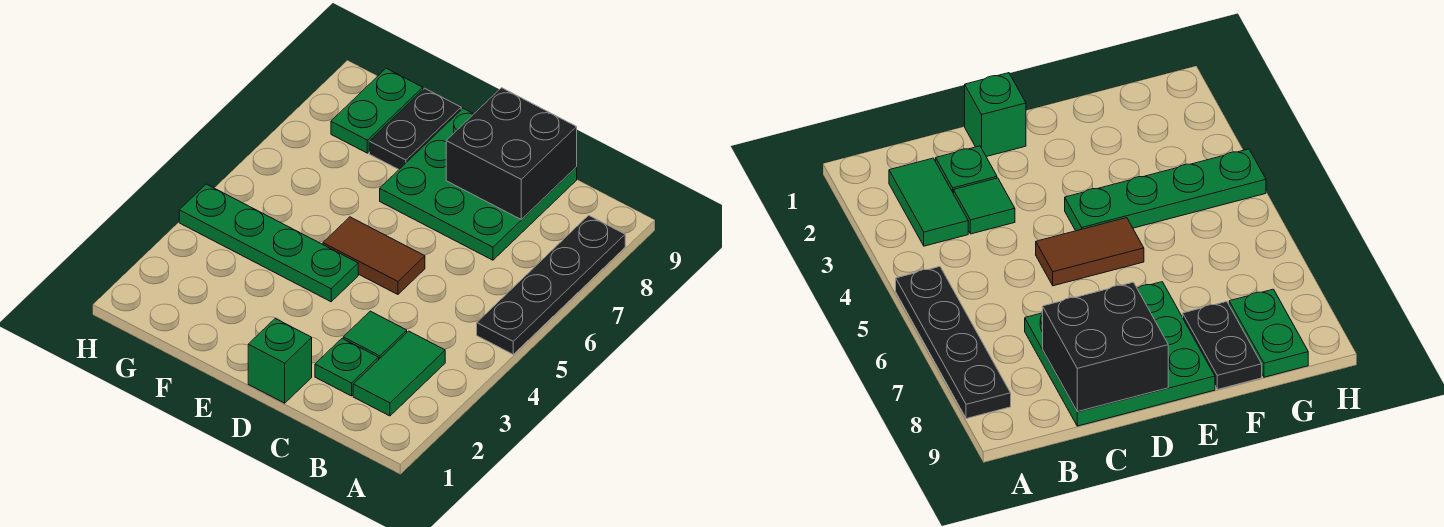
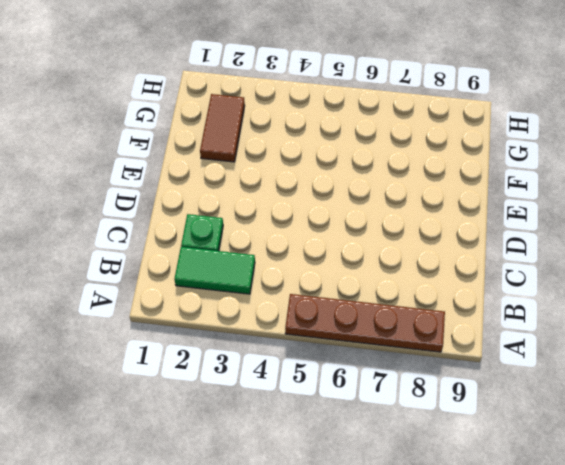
brown plate A5:A8 level 1 -> black plate A5:A8 level 1
brown tile F2:G2 level 1 -> brown tile D5:E5 level 1
none -> green tile C3 level 1
none -> green plate C7:E9 level 1

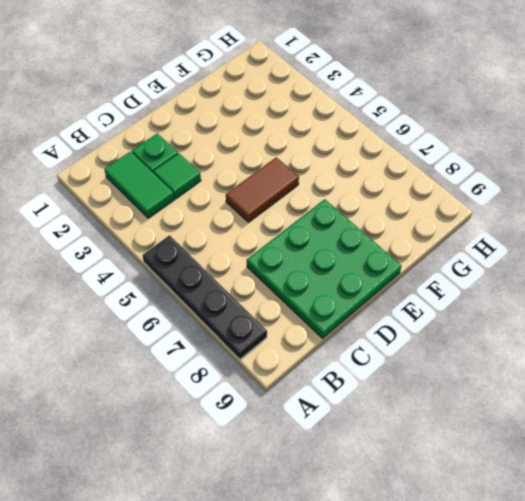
none -> green brick D1 level 1
none -> green plate E4:H4 level 1

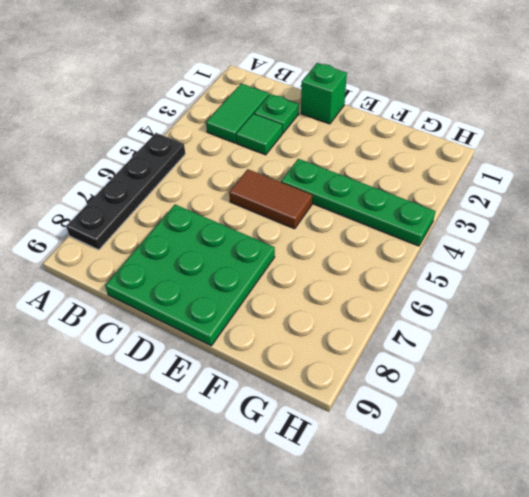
none -> black plate F8:F9 level 1
none -> green plate G8:G9 level 1

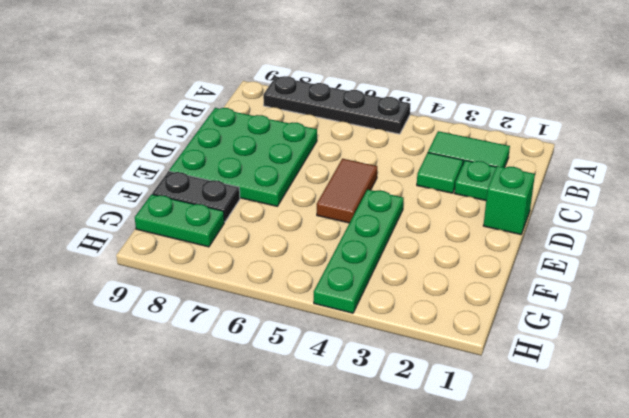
none -> black brick C8:D9 level 2

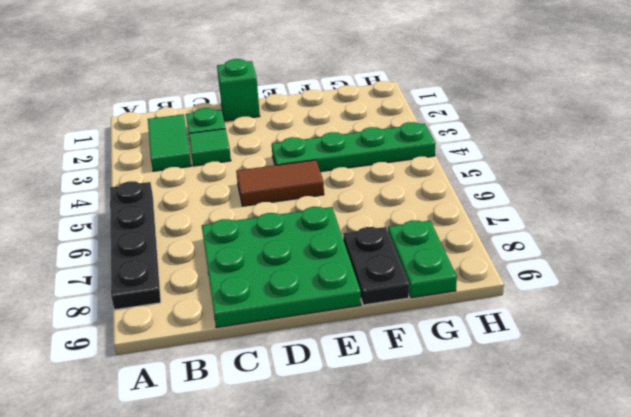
none -> black brick C8:D9 level 2

